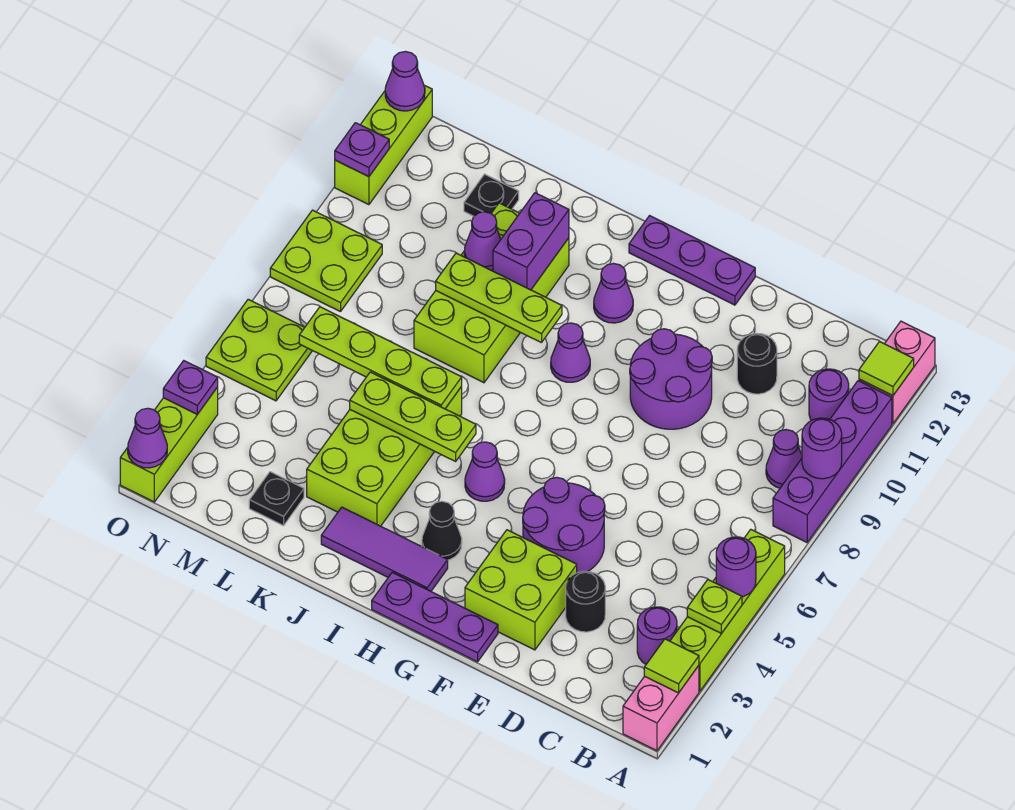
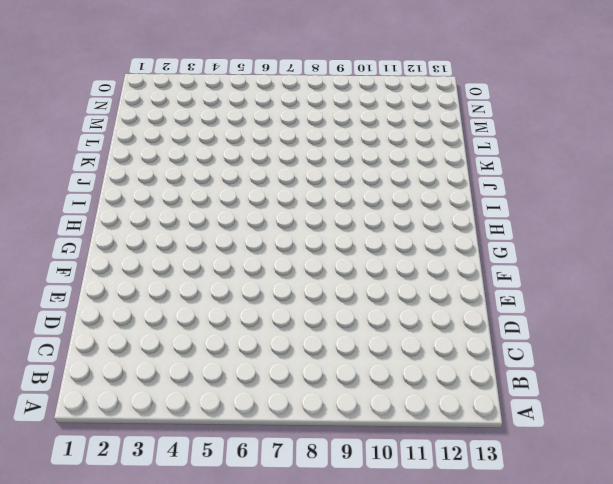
none -> pink brick A1:A2 level 1
none -> lime brick A3:A6 level 1
none -> purple brick A8:A11 level 1
none -> pink brick A12:A13 level 1

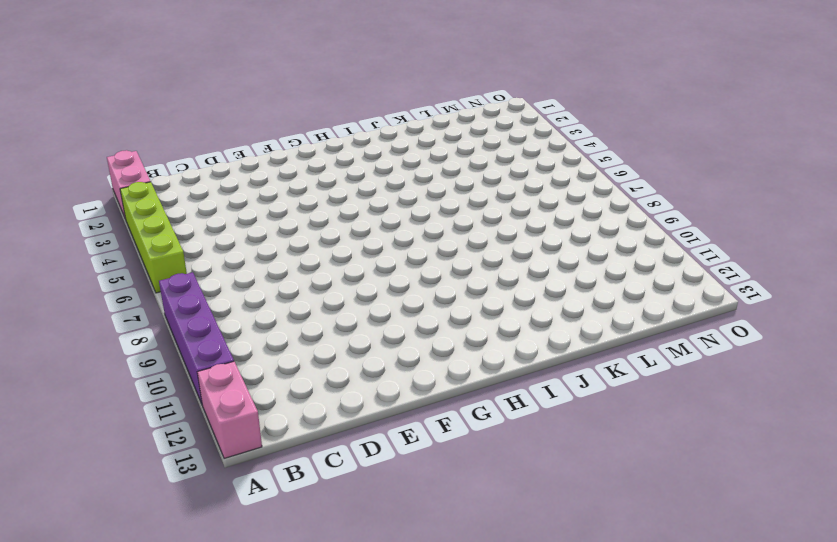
none -> purple round brick B3 level 1
none -> purple cone B9 level 1
none -> purple round brick B11 level 1
none -> black round brick D3 level 1

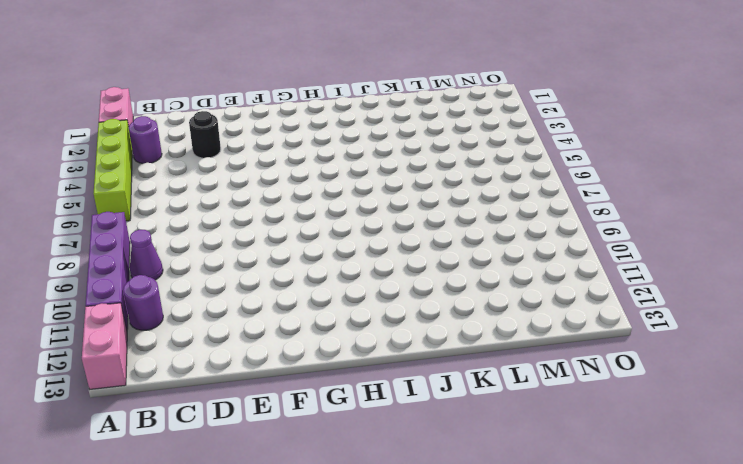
none -> black round brick D11 level 1
none -> lime brick E2:F3 level 1
none -> purple round brick E4:F5 level 1
none -> purple round brick E9:F10 level 1

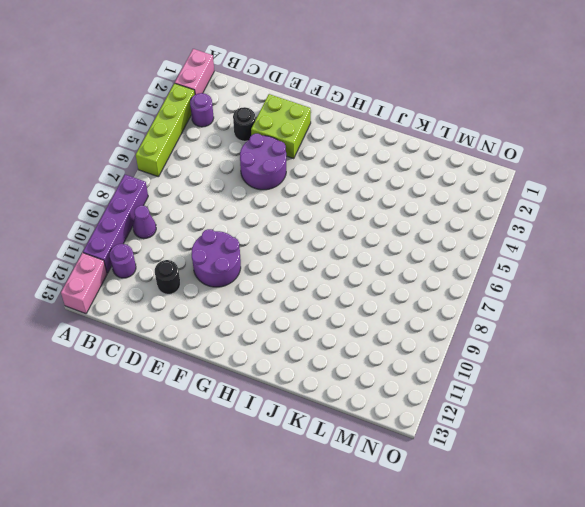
none -> purple plate F1:H1 level 1
none -> purple plate F13:H13 level 1
none -> purple tile H2:J2 level 1
none -> black cone H3 level 1

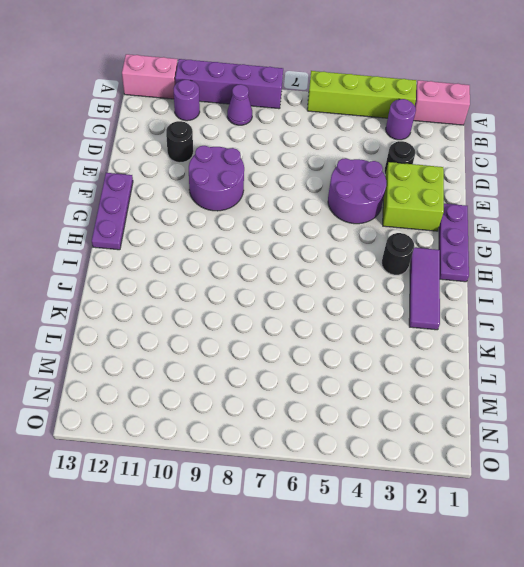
black round brick H3 level 1 -> black cone H3 level 1
none -> purple cone H5 level 1
none -> purple cone H9 level 1
none -> purple cone H11 level 1
none -> lime brick J3:K6 level 1

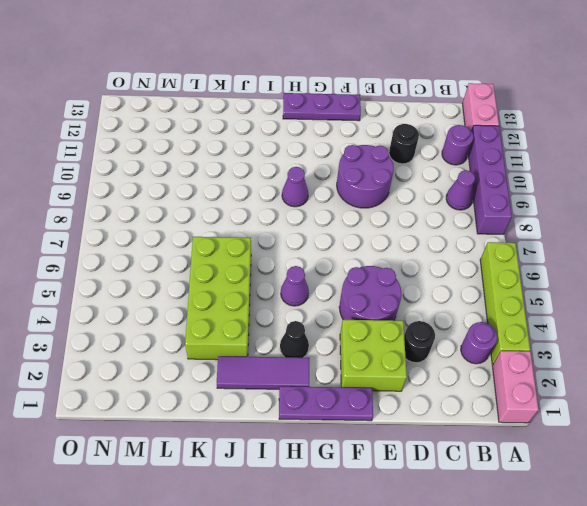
none -> purple cone H11 level 1
none -> lime brick J8:K11 level 1
none -> black plate L2 level 1
none -> black plate L12 level 1

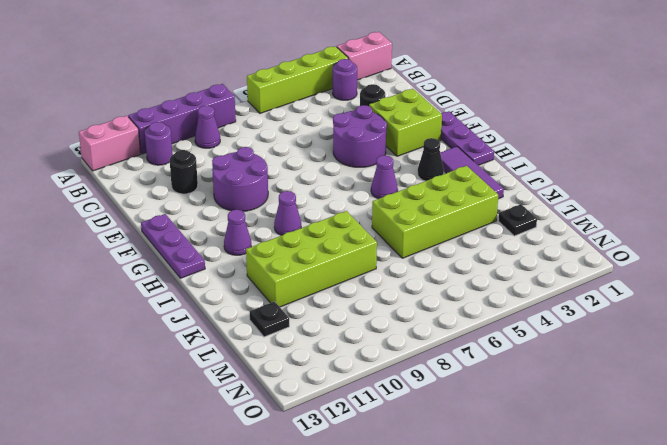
none -> lime plate N5:O6 level 1
none -> lime plate N8:O9 level 1
none -> lime brick O1:O3 level 1
none -> lime brick O11:O13 level 1

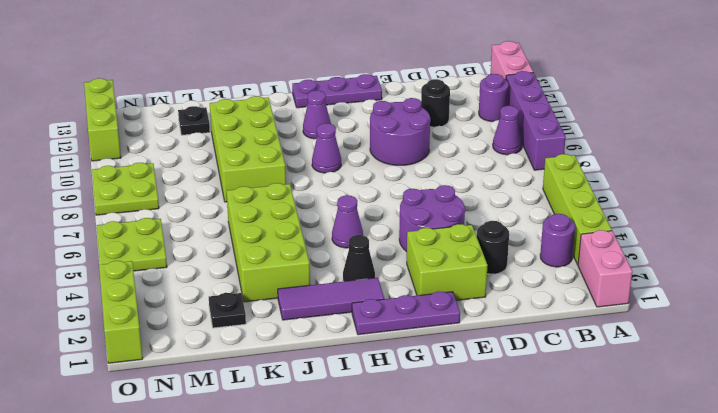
none -> lime tile A2 level 2
none -> lime plate A4 level 2
none -> purple round brick A5 level 2
none -> purple round brick A9 level 2

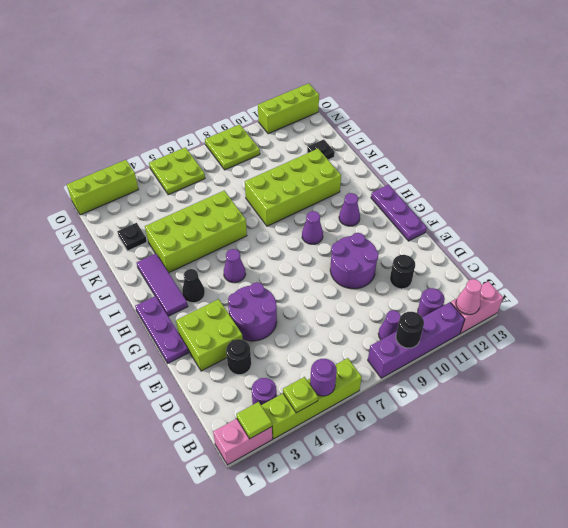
black round brick A9 level 2 -> purple round brick A9 level 2
pink cone A12 level 2 -> lime tile A12 level 2
none -> lime plate I5:K5 level 2
none -> lime plate I9:K9 level 2
none -> lime plate J6:M6 level 2
none -> purple brick J10:J11 level 2

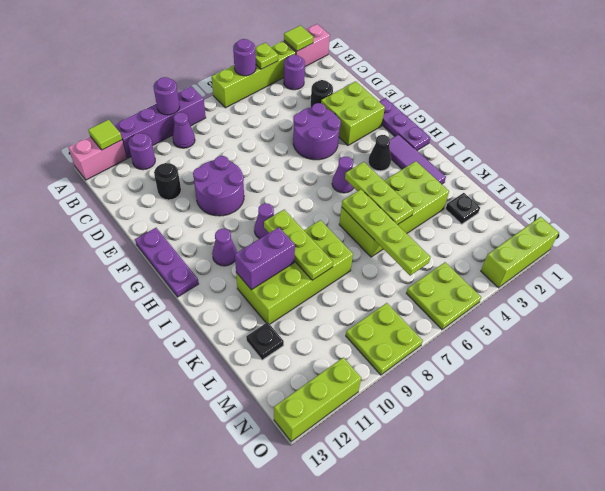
none -> purple cone K10 level 2
none -> purple cone O1 level 2
none -> purple plate O3 level 2
none -> purple plate O11 level 2

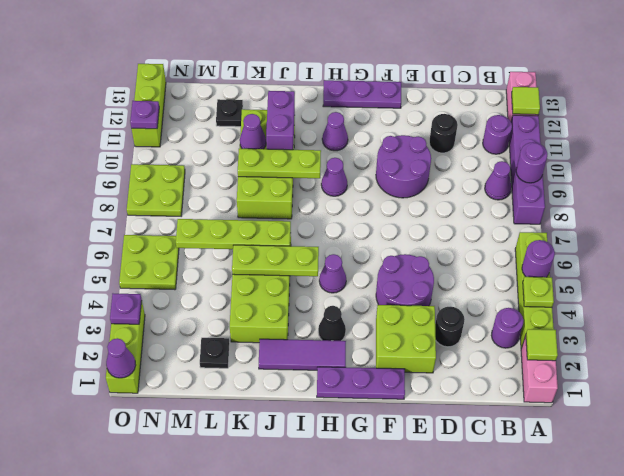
none -> purple cone O13 level 2

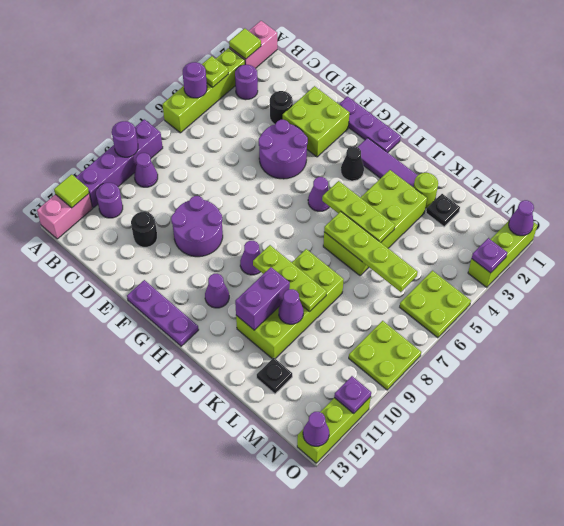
lime round brick K2 level 1 -> none

